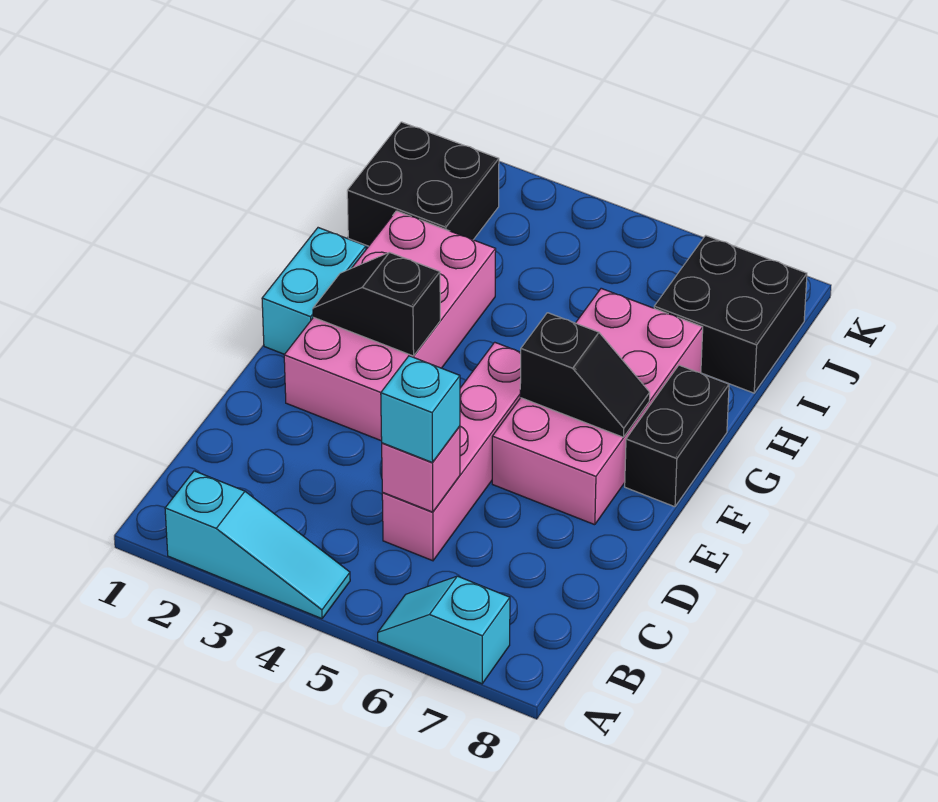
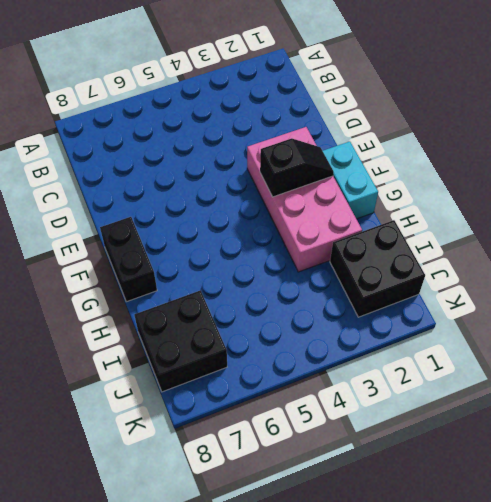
none -> cyan slope A2:A4 level 1 top 2
none -> cyan slope A6:A7 level 1 top 7
none -> pink brick C5:F5 level 1

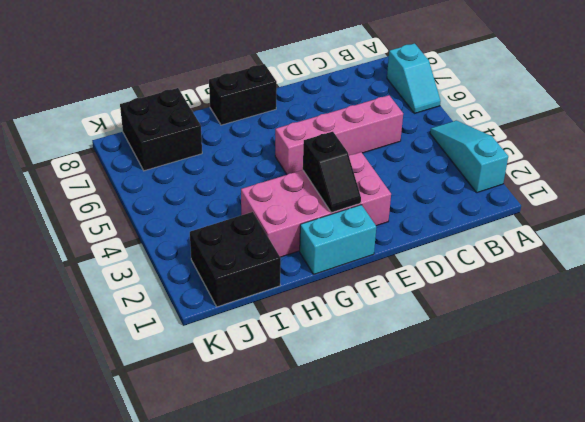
none -> pink brick E6:H7 level 1
none -> pink brick C5 level 2
none -> black slope F6:F7 level 2 top 6

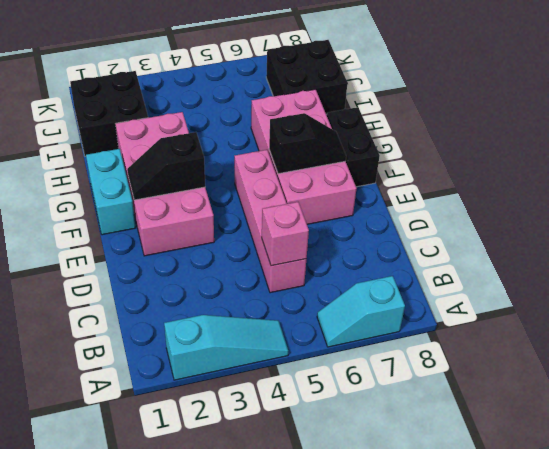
none -> cyan brick C5 level 3

